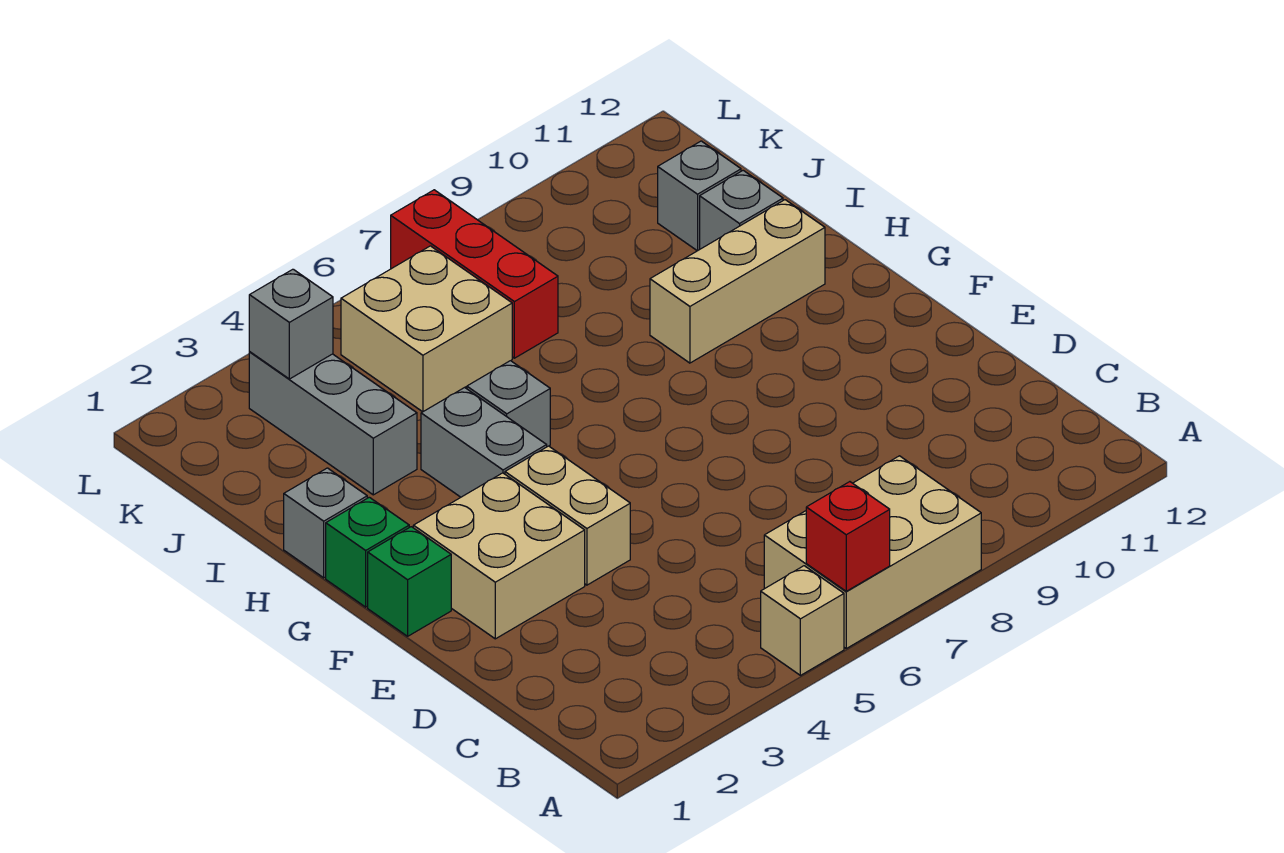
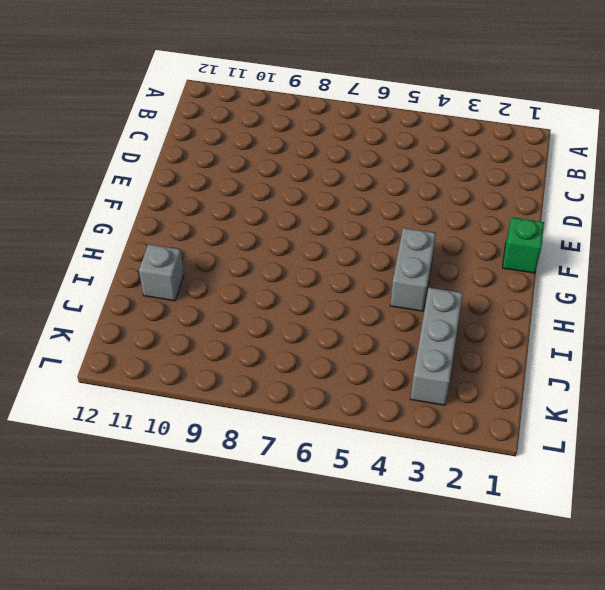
none -> tan brick A5 level 1
none -> tan brick A6:B8 level 1
none -> tan brick E2:F3 level 1

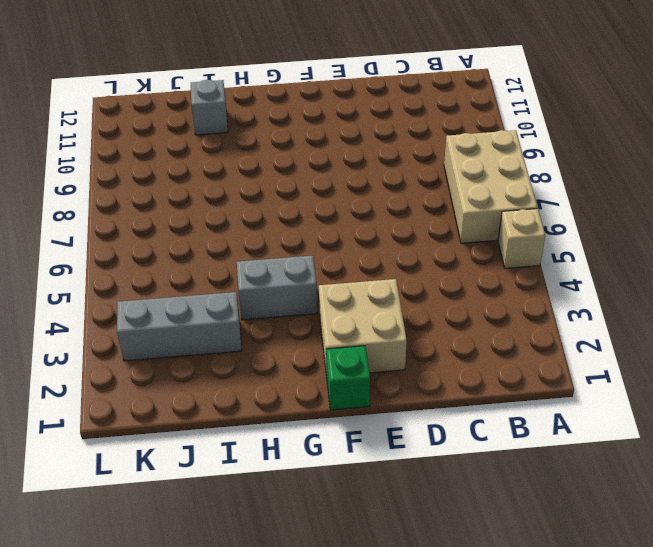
none -> tan brick E4:F4 level 1
none -> green brick G1 level 1
none -> grey brick H1 level 1

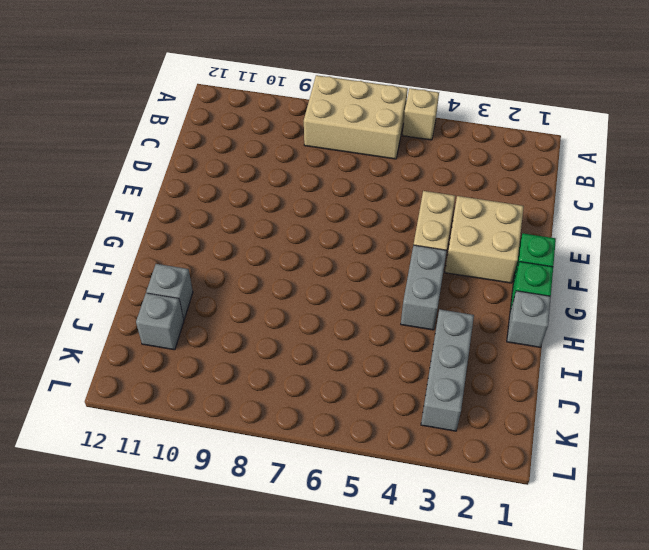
none -> grey brick H5 level 1
none -> tan brick H9:H11 level 1
none -> tan brick J5:K6 level 1

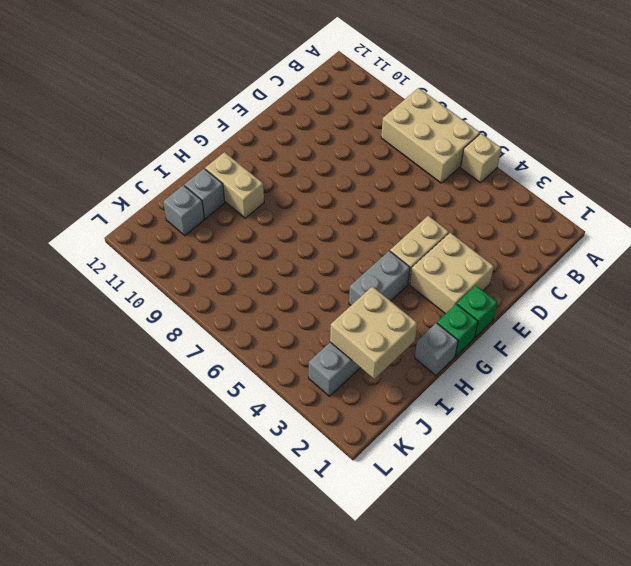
tan brick H10:H11 level 1 -> tan brick H9:H11 level 1
tan brick I2:J3 level 2 -> tan brick J5:K6 level 1
none -> grey brick H5 level 1
none -> red brick J7:L7 level 1
none -> red brick A6 level 2

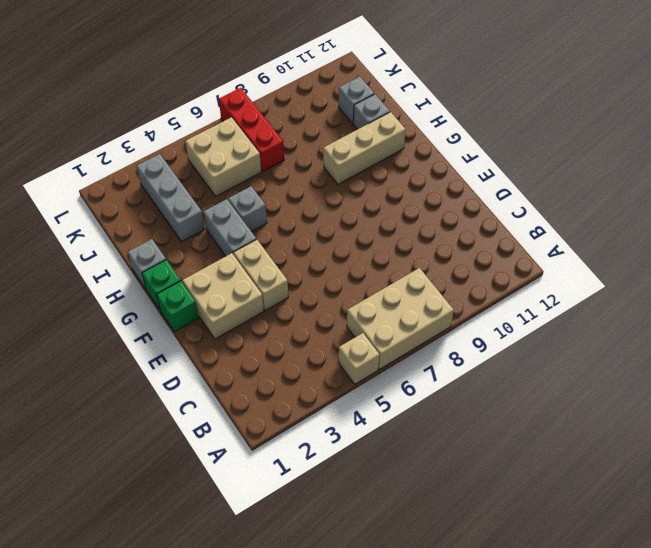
none -> red brick A6 level 2
none -> grey brick K3 level 2

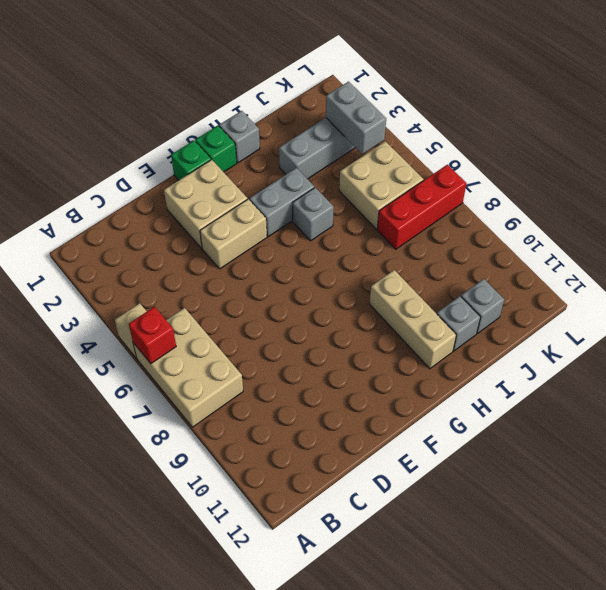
grey brick K3:K4 level 2 -> grey brick K3 level 2

